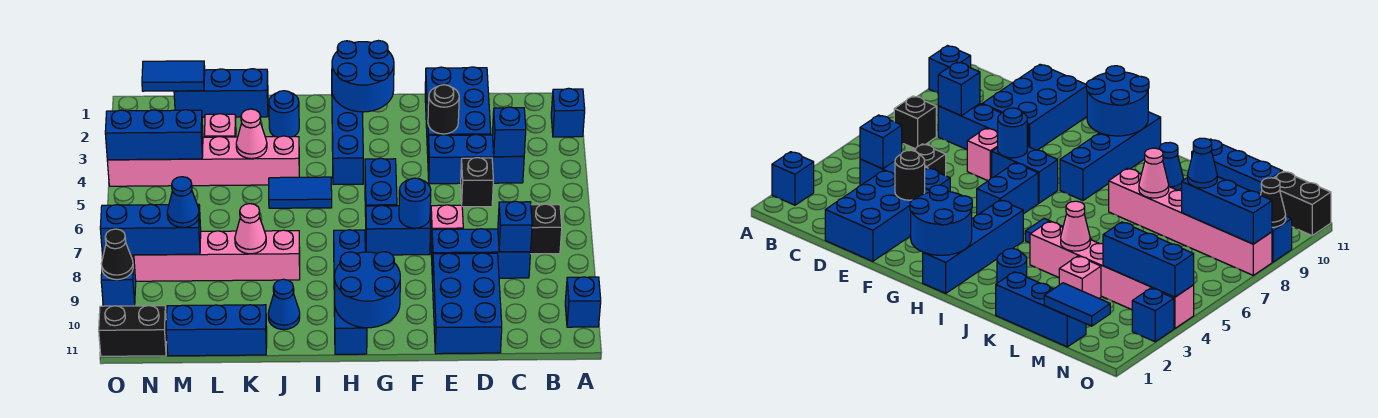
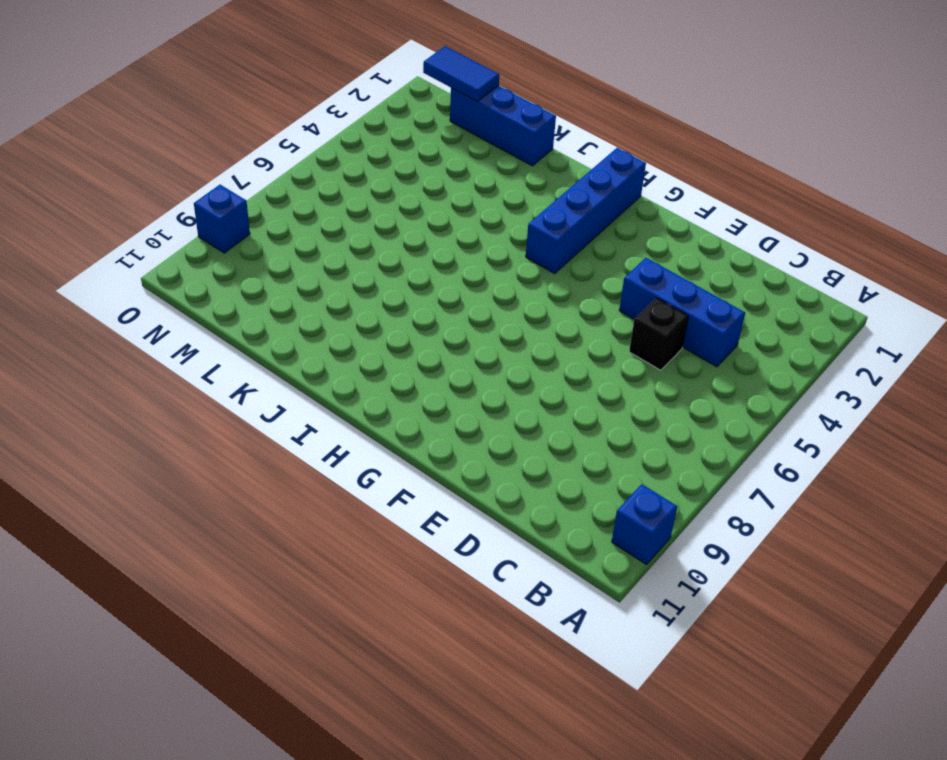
none -> blue brick A2 level 1
none -> black brick B7 level 1
none -> blue brick C8:E8 level 1
none -> blue brick D1:E3 level 1

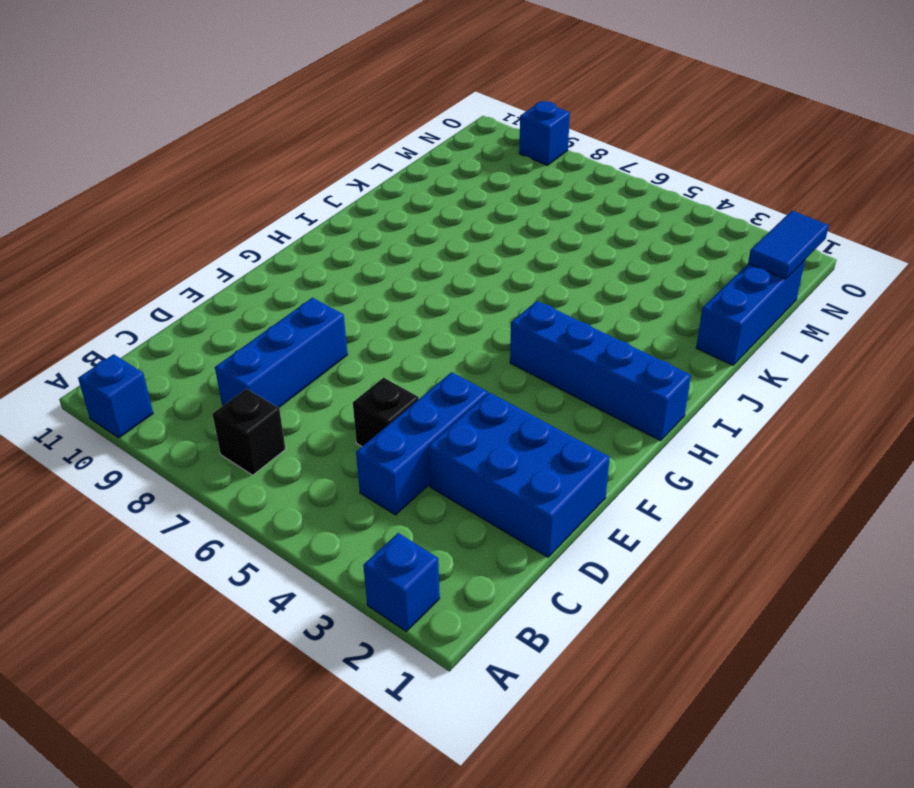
none -> blue brick D9:E11 level 1
none -> pink brick E7 level 1
none -> blue brick F7:G7 level 1
none -> blue brick G5:G6 level 1

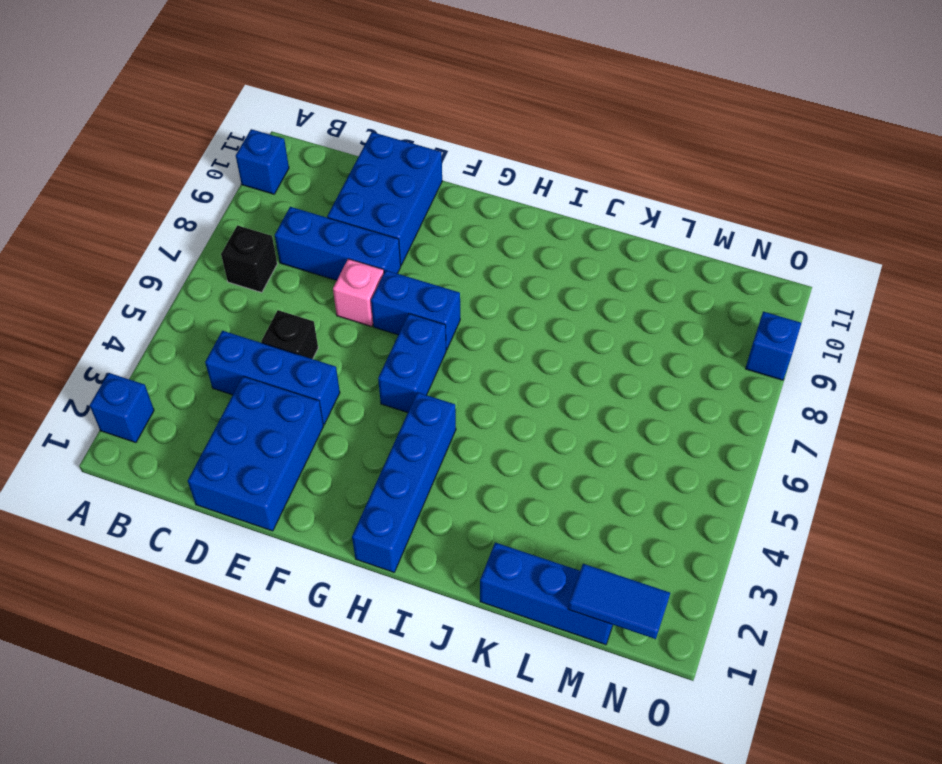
none -> blue brick H8:H11 level 1
none -> blue tile I5:J5 level 1
none -> blue round brick J2 level 1
none -> pink brick J4:O4 level 1

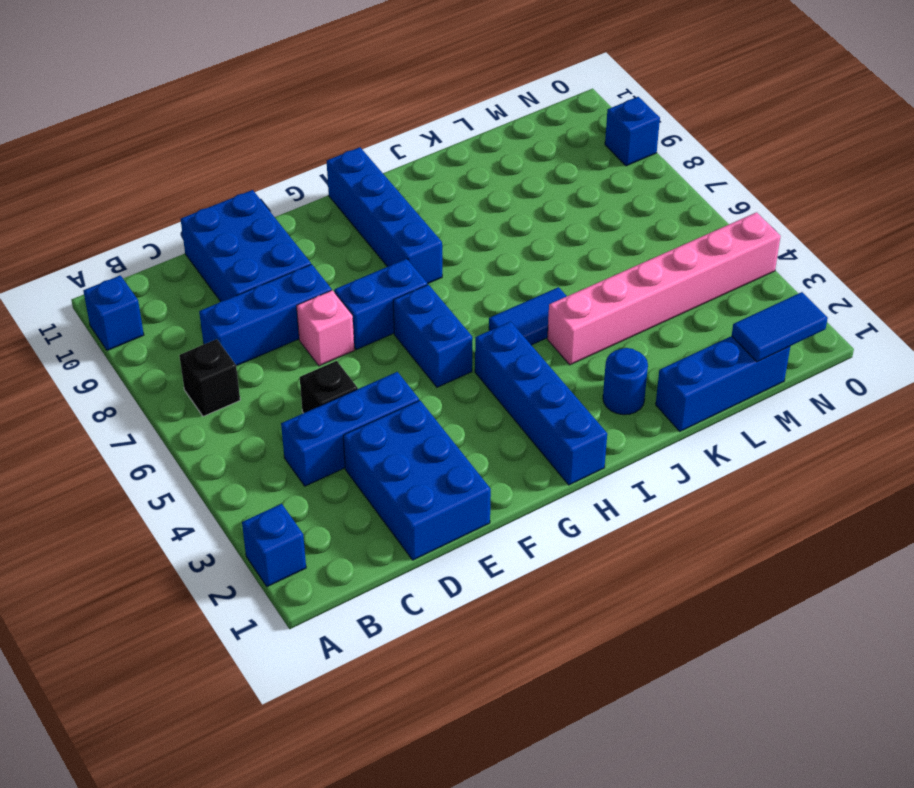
none -> pink brick J8:O8 level 1
none -> blue cone J10 level 1
none -> blue brick K11:M11 level 1
none -> pink brick L3 level 1

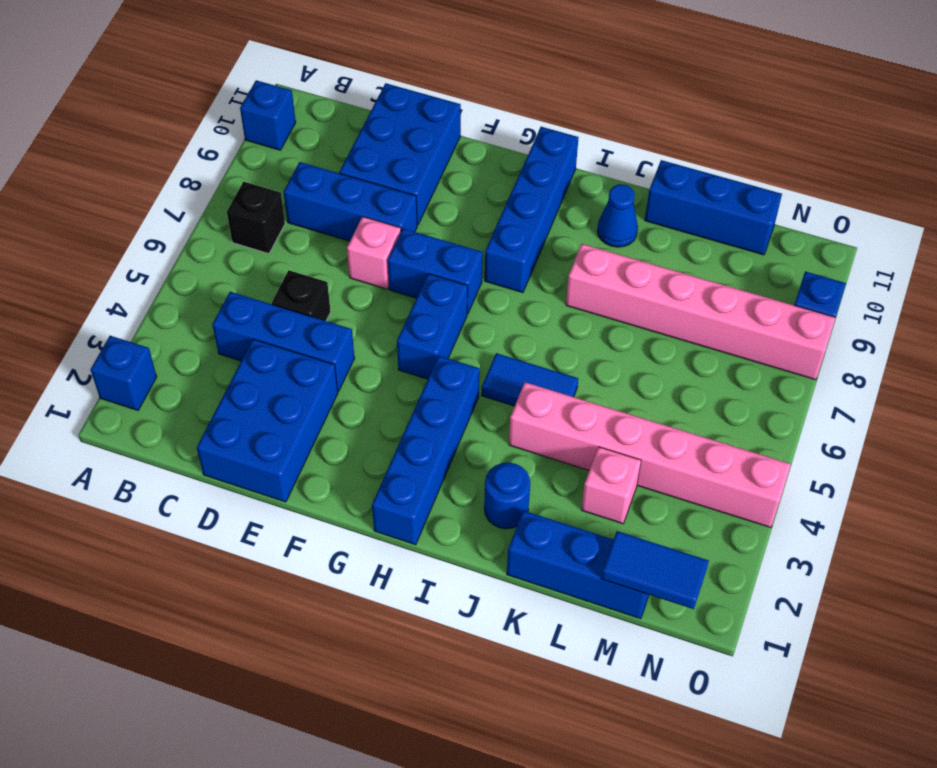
none -> black brick N11:O11 level 1
none -> blue brick O3 level 1
none -> blue brick C4 level 2
none -> blue brick C8 level 2

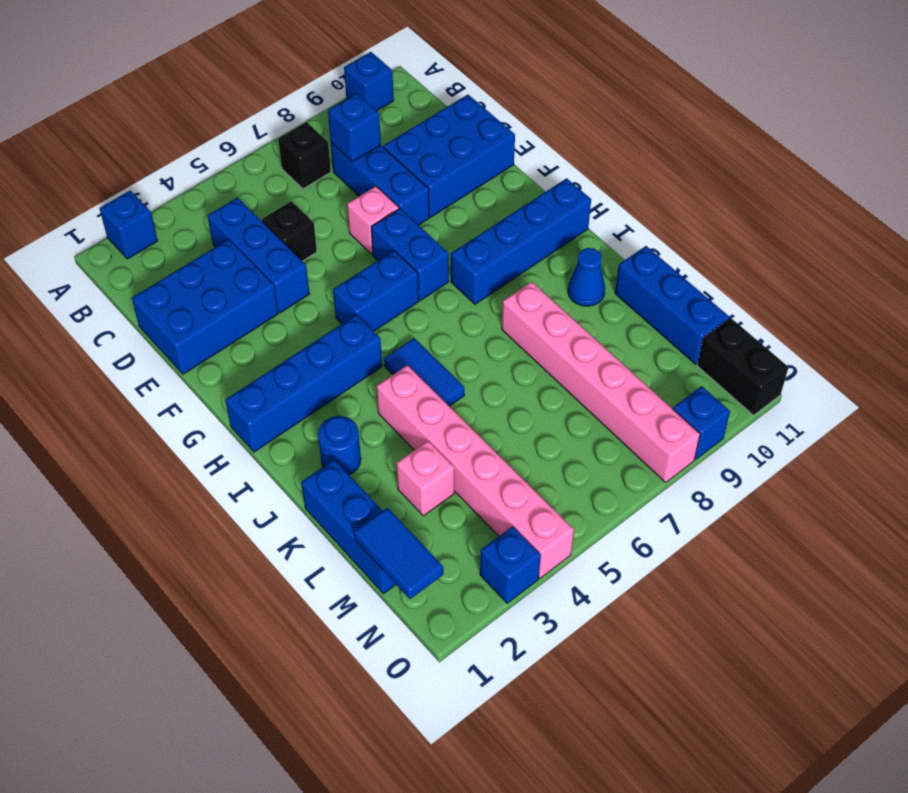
none -> blue brick C4 level 2
none -> black round brick E3 level 2
none -> blue round brick F7 level 2
none -> blue round brick G1:H2 level 2

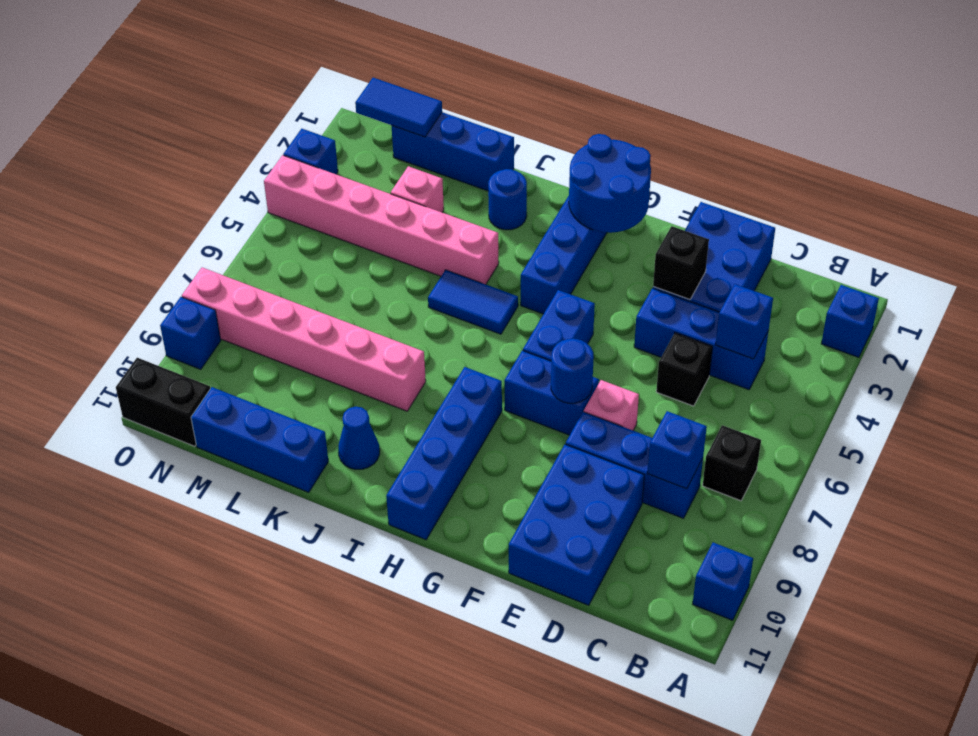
black brick E3 level 2 -> black round brick E3 level 2
none -> blue round brick G10:H11 level 2
none -> pink cone K4 level 2
none -> pink cone K8 level 2
none -> blue brick M4:O4 level 2

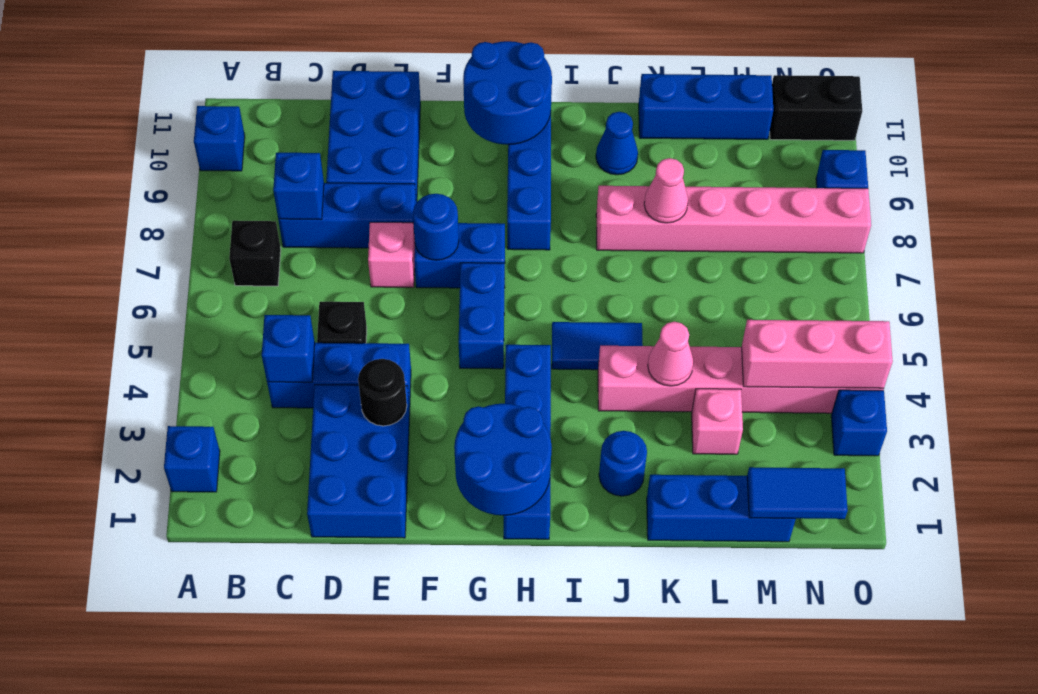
pink brick M4:O4 level 2 -> blue brick M4:O4 level 2
none -> blue brick M8:O8 level 2
none -> black cone O9 level 2
none -> blue cone M8 level 3

